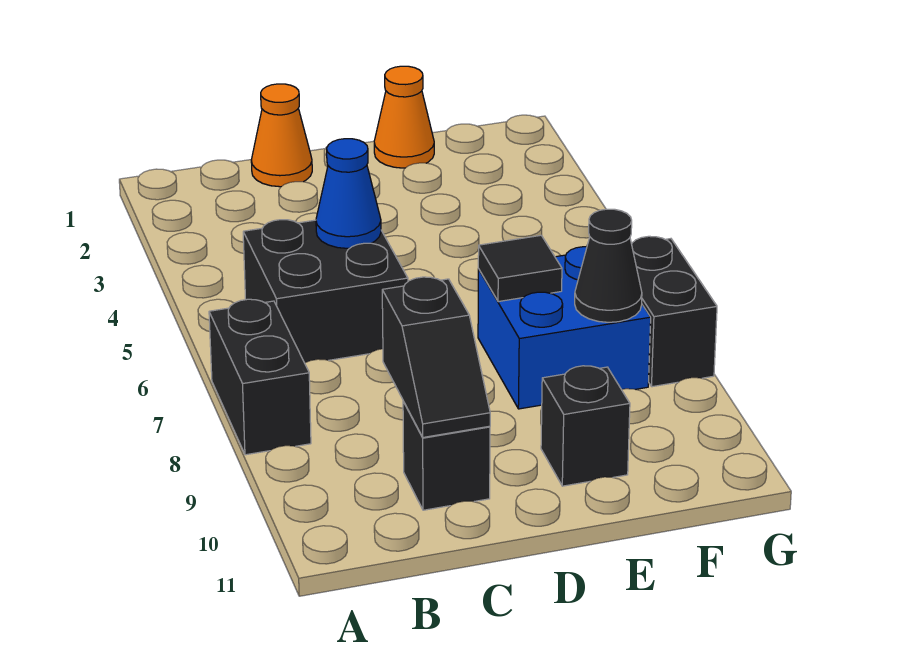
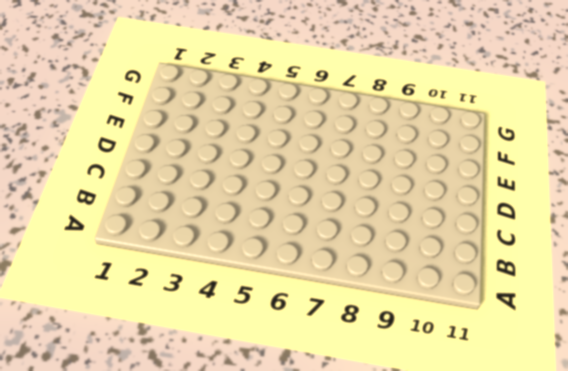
none -> black brick A7:A8 level 1
none -> black brick B5:C6 level 1
none -> orange cone C1 level 1

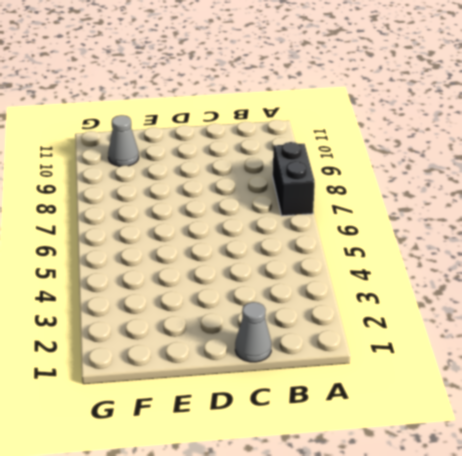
grey cone C1 level 1 -> orange cone C1 level 1
grey cone F10 level 1 -> none
none -> black brick B5:C6 level 1
none -> black brick C10 level 1
none -> orange cone E1 level 1

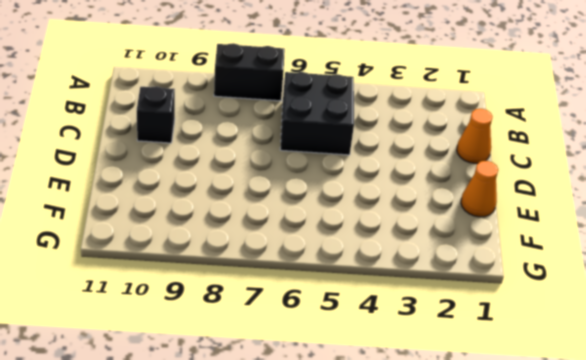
none -> blue brick E7:F8 level 1
none -> black brick E10 level 1
none -> black brick G7:G8 level 1

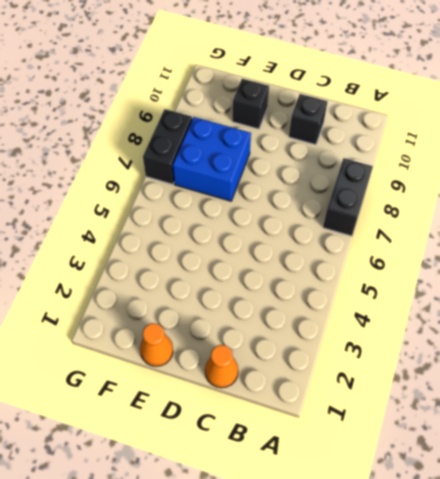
none -> black brick B5:C6 level 1
none -> blue cone C5 level 2
none -> black slope C9:C10 level 2 top 9

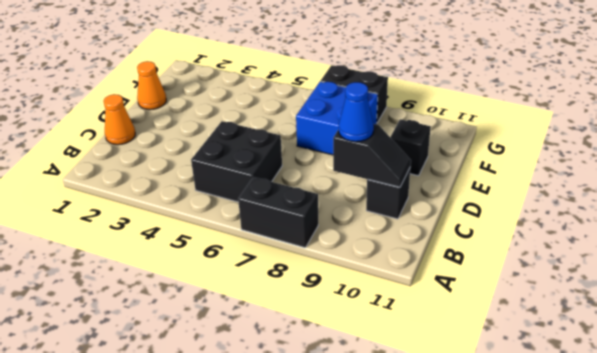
blue cone C9 level 3 -> blue cone C5 level 2
none -> black tile E7 level 2
none -> black cone F8 level 2

